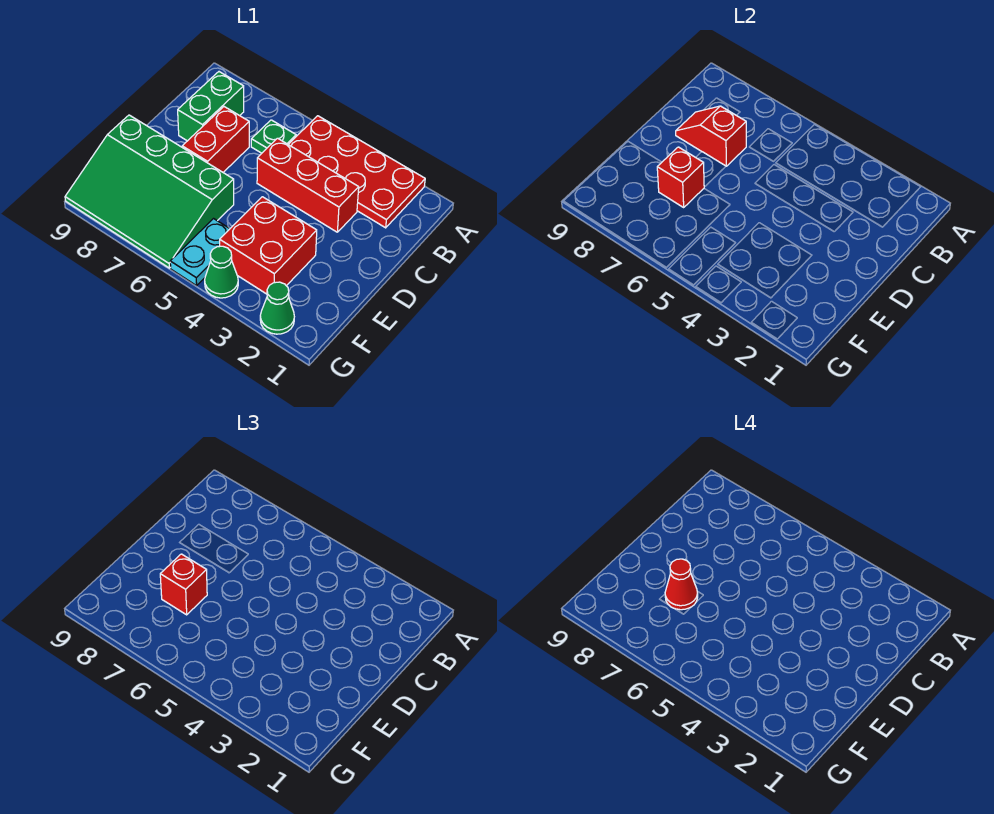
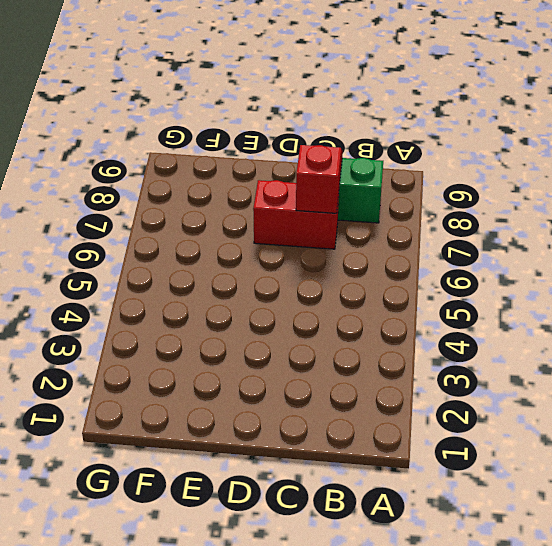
none -> red plate A2:B5 level 1
none -> green plate B6 level 1
none -> red brick C3:C5 level 1

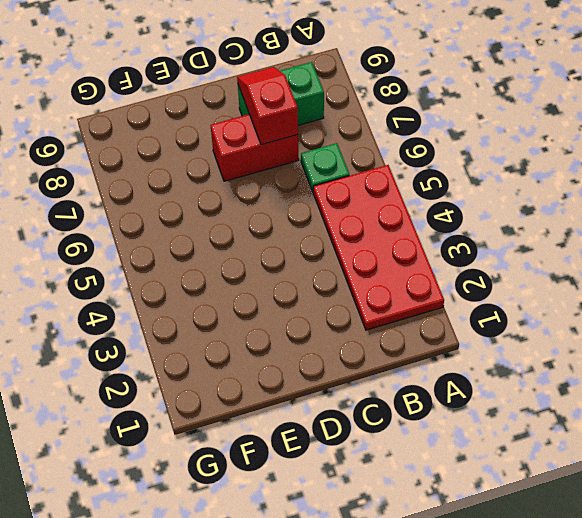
none -> red brick C3:C5 level 1
none -> red brick E3:F4 level 1
none -> green slope E6:G9 level 1 top E

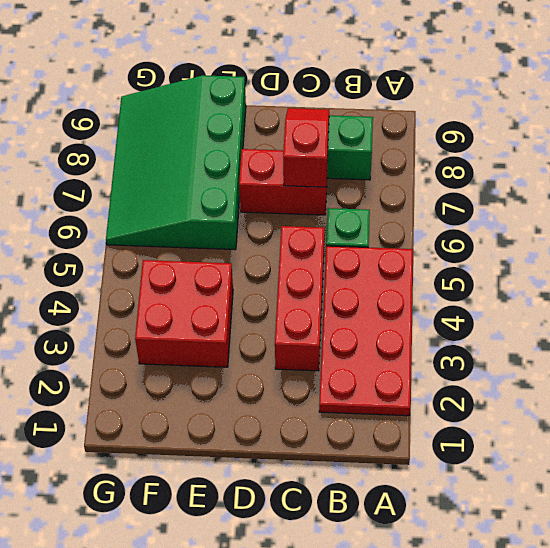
none -> cyan plate F5:G5 level 1
none -> green cone G2 level 1
none -> green cone G4 level 1

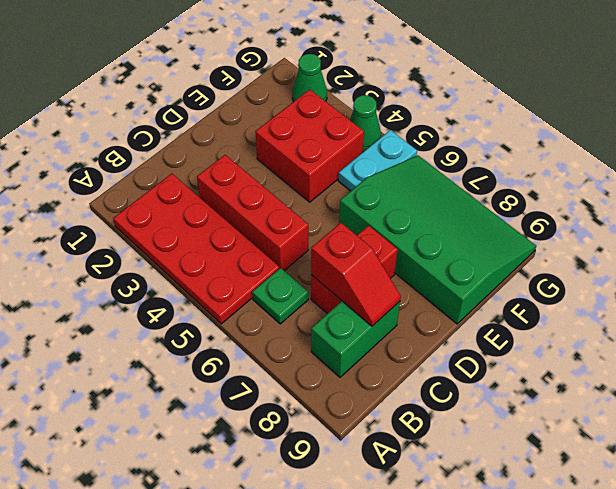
none -> red brick E7 level 2
none -> red brick E7 level 3
none -> red cone E7 level 4

